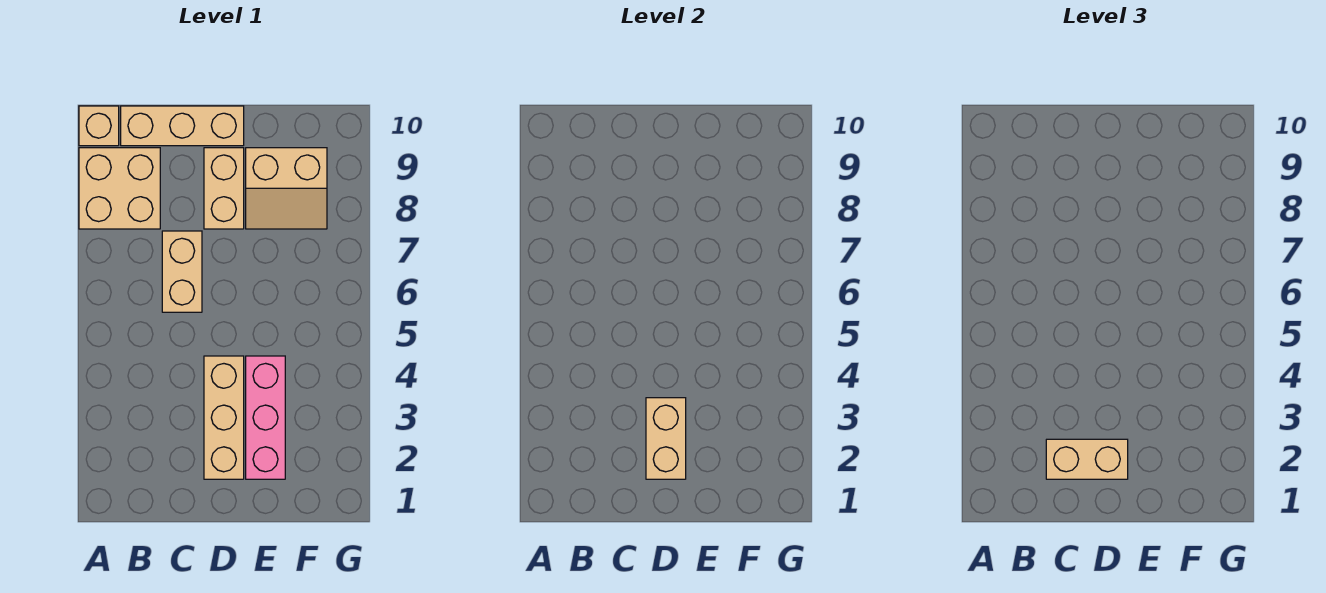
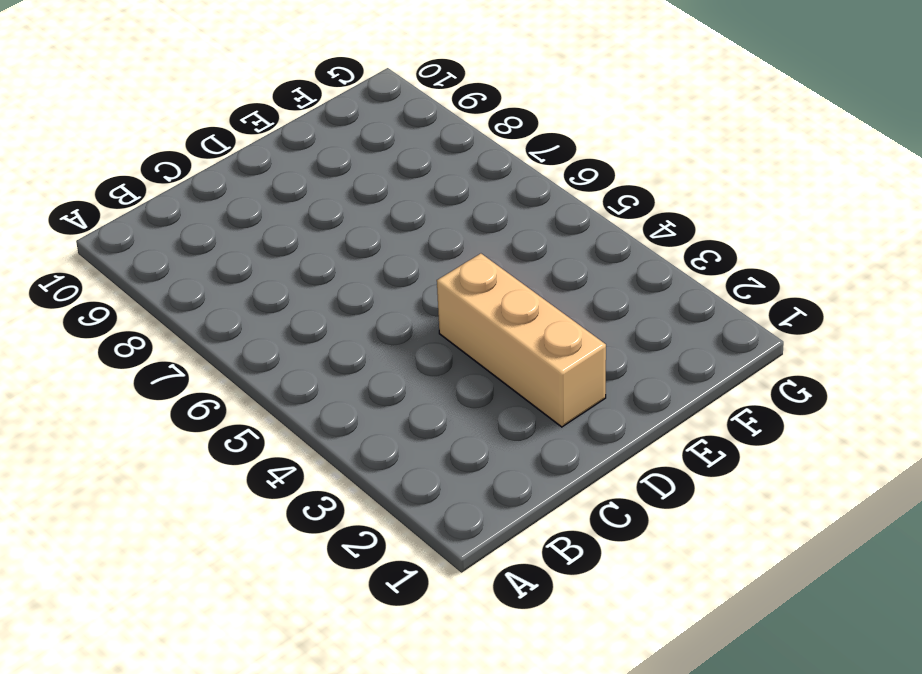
none -> tan brick A8:B9 level 1
none -> tan brick A10 level 1

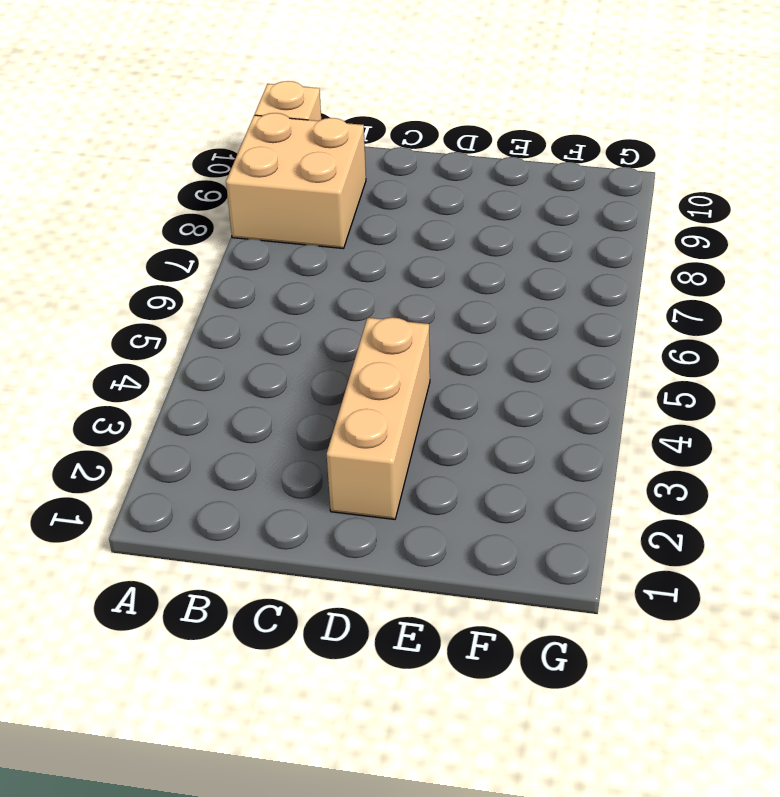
none -> tan brick B10:D10 level 1
none -> tan brick C6:C7 level 1

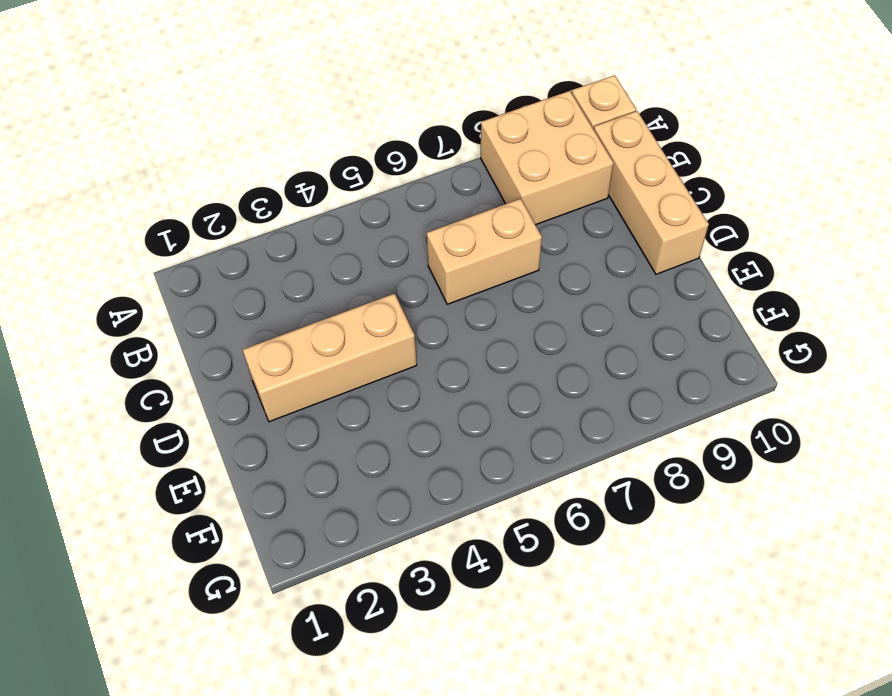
none -> tan brick D8:D9 level 1
none -> pink brick E2:E4 level 1

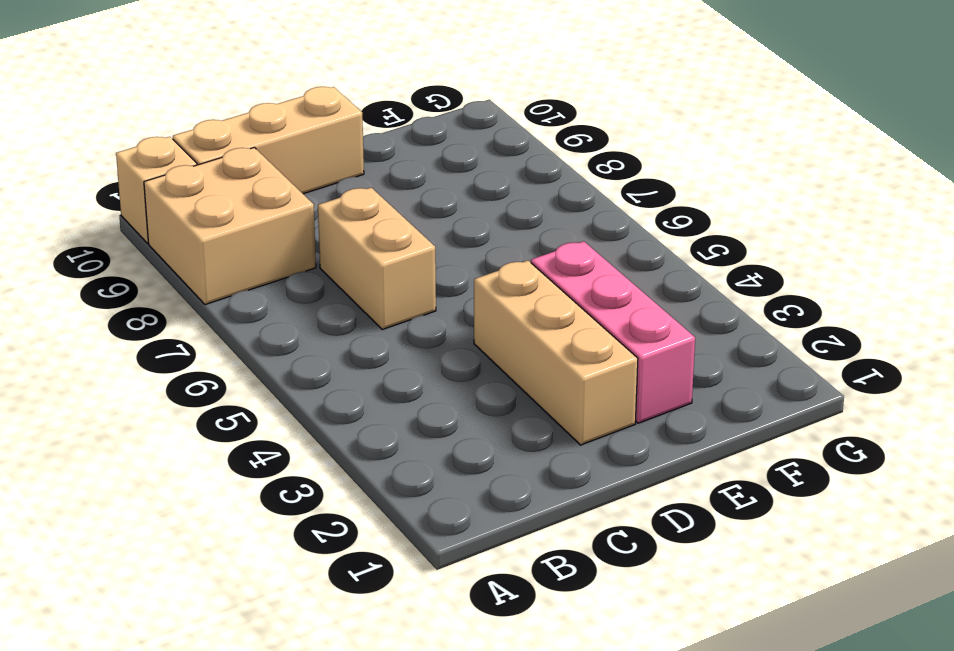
none -> tan brick D8:D9 level 1
none -> tan slope E8:F9 level 1 top 9

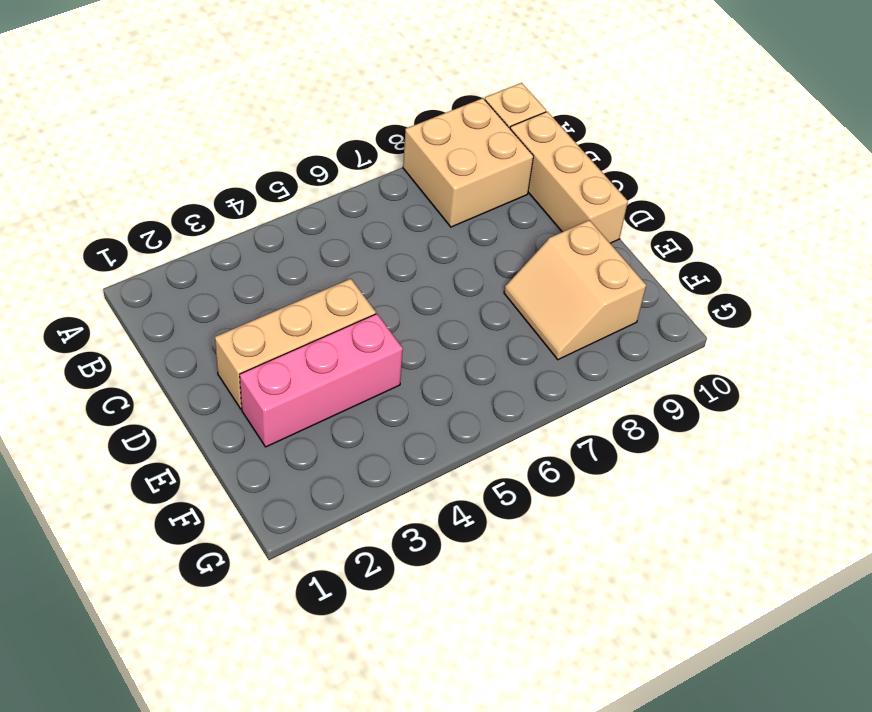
none -> tan brick C6:C7 level 1
none -> tan brick D8:D9 level 1

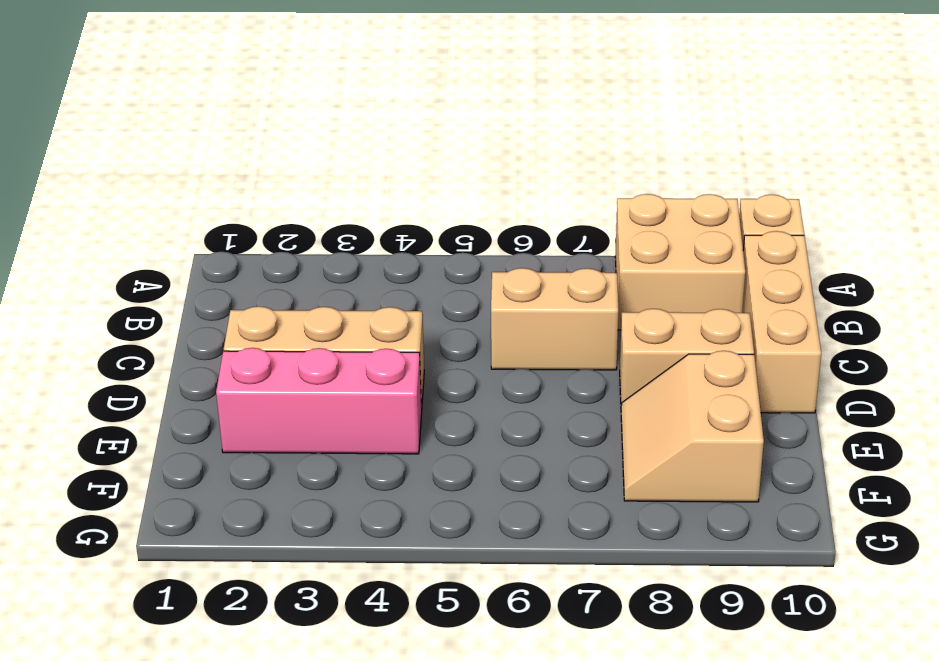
none -> tan brick D2:D3 level 2
none -> tan brick C2:D2 level 3

